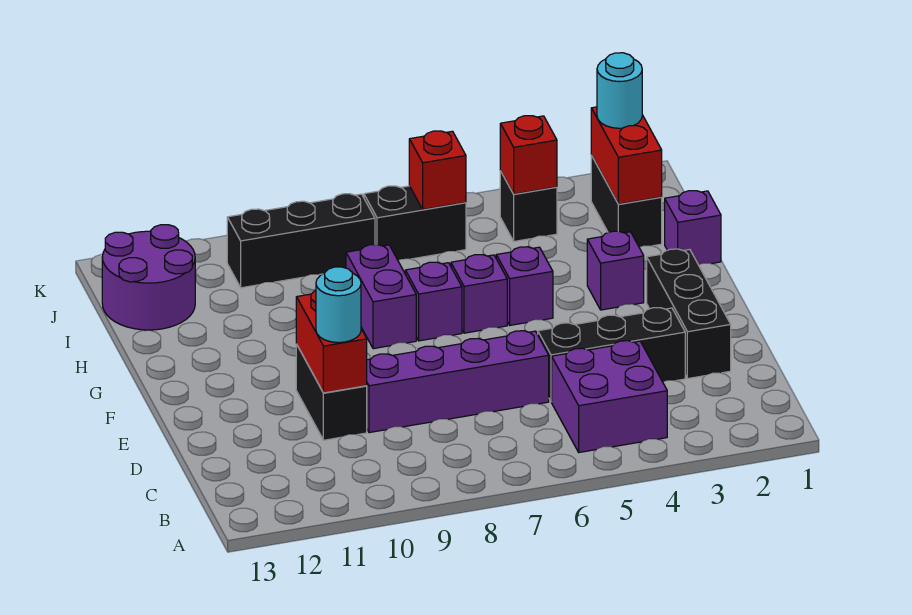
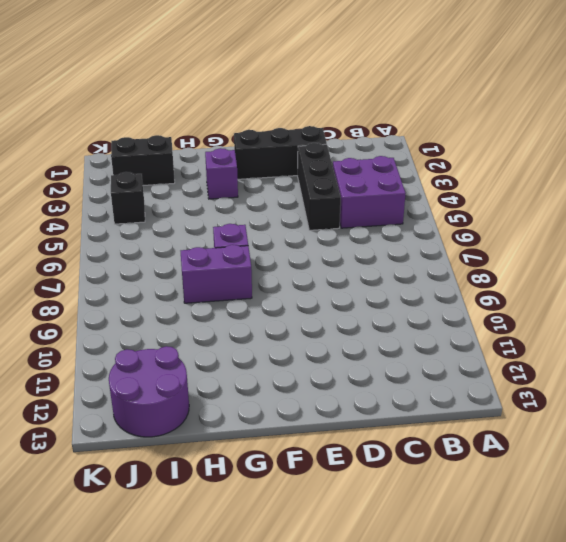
none -> purple brick D6:D9 level 1
none -> black brick D10:E10 level 1
none -> purple brick G5 level 1

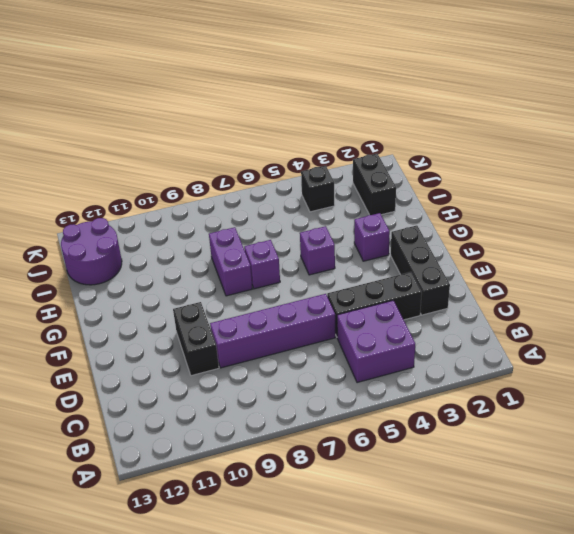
none -> purple brick G6 level 1
none -> purple brick H1 level 1
none -> black brick J6:J7 level 1

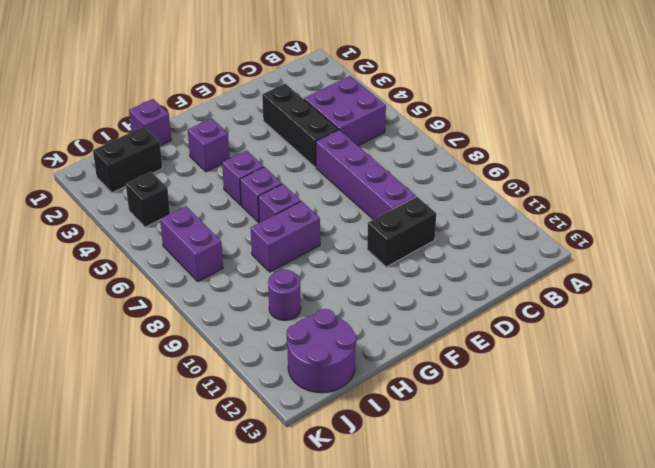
purple round brick I10 level 1 -> none
purple brick J6:J7 level 1 -> black brick J6:J7 level 1
none -> black brick D2:F2 level 1
none -> black brick J8:J10 level 1
none -> red brick D10:E10 level 2

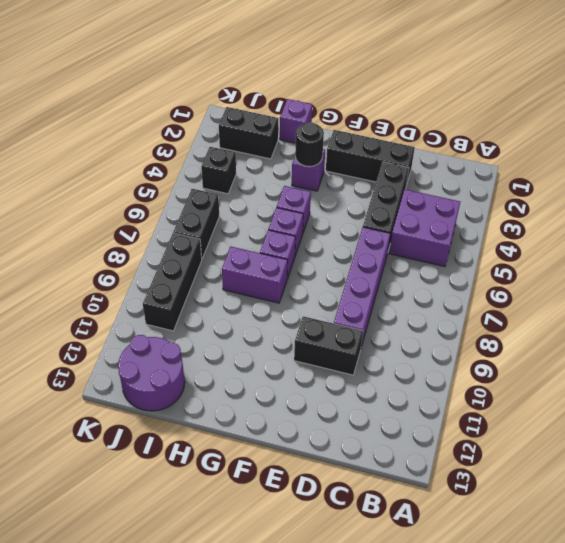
black round brick G3 level 2 -> none
none -> red brick D10:E10 level 2
none -> red brick I2:J2 level 2
none -> red brick J4 level 2

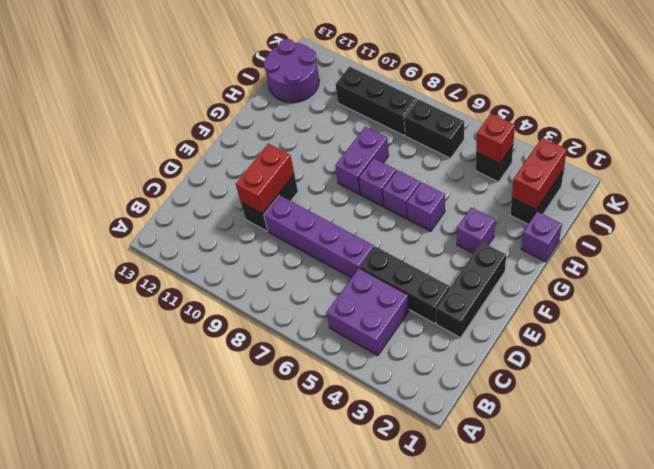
none -> red brick J6 level 2
none -> cyan round brick D10 level 3
none -> cyan round brick J2 level 3

